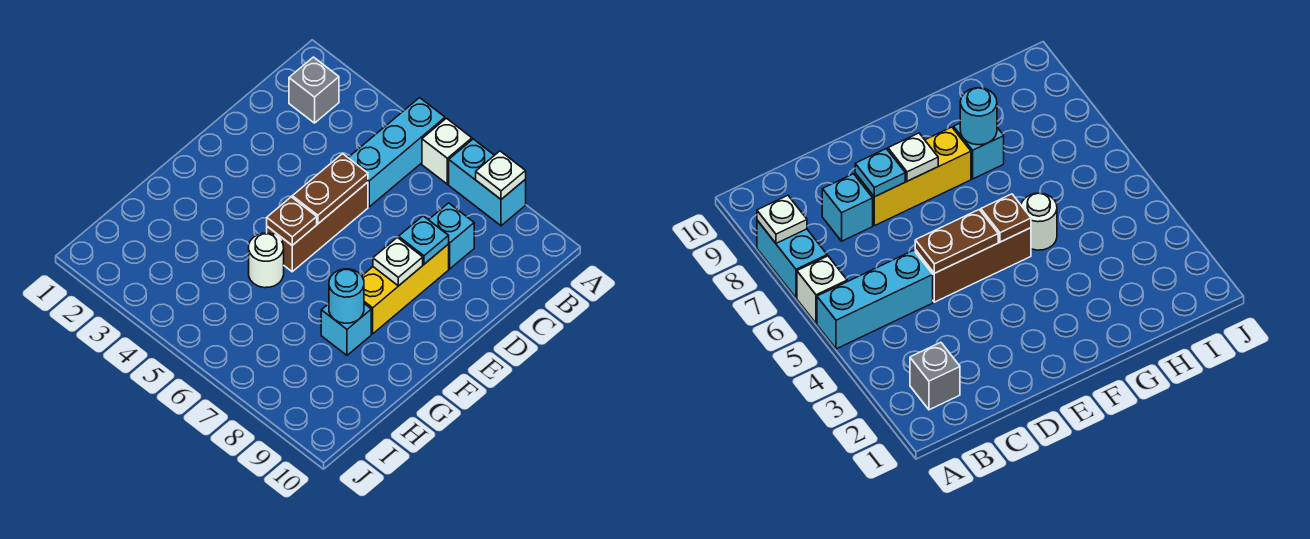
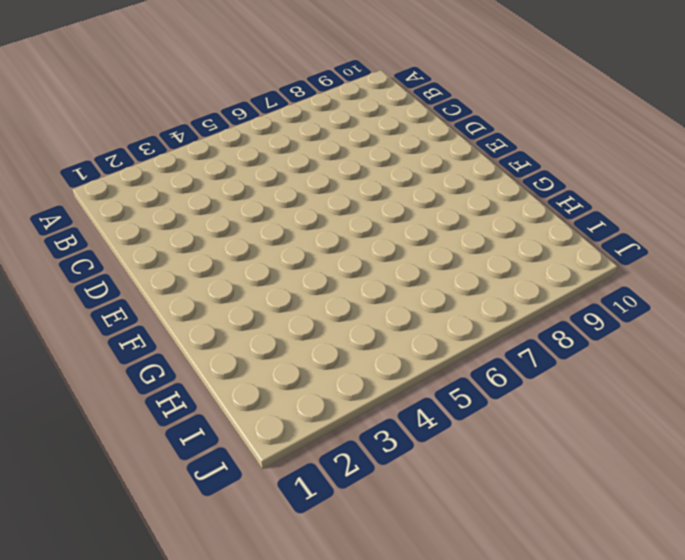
none -> cyan brick A5:C5 level 1
none -> white brick A6 level 1
none -> cyan brick A7:A8 level 1

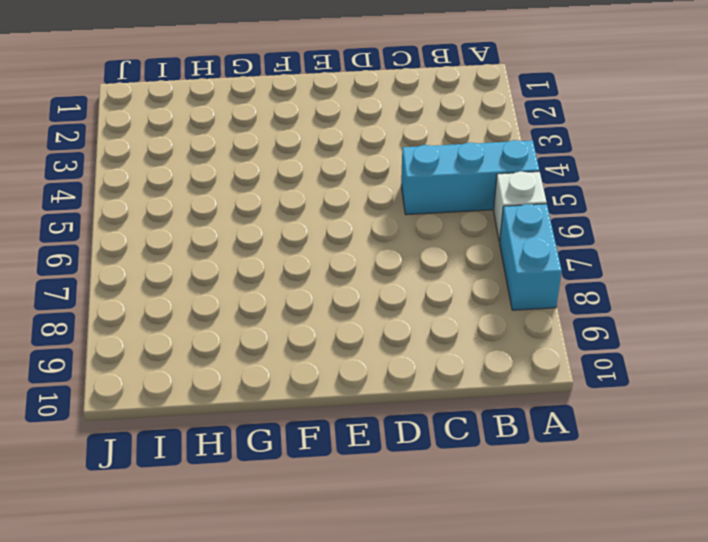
none -> grey brick B2 level 1
none -> cyan brick C8 level 1
none -> brown brick D5:F5 level 1

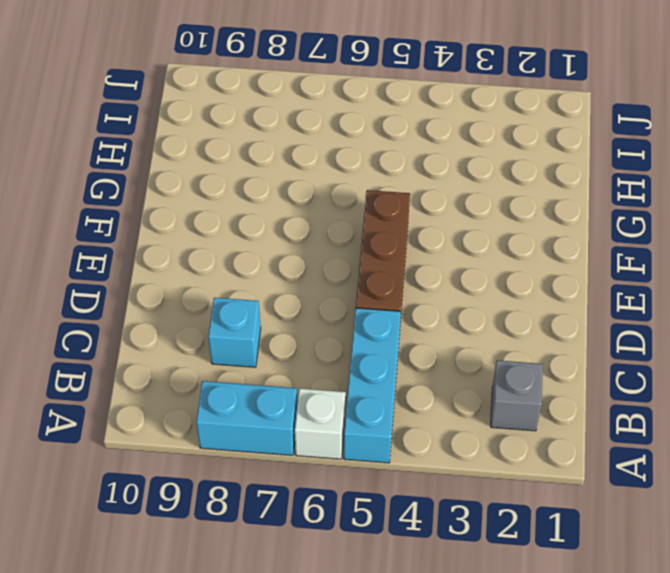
none -> yellow brick D8:F8 level 1
none -> white round brick G5 level 1
none -> cyan brick G8 level 1

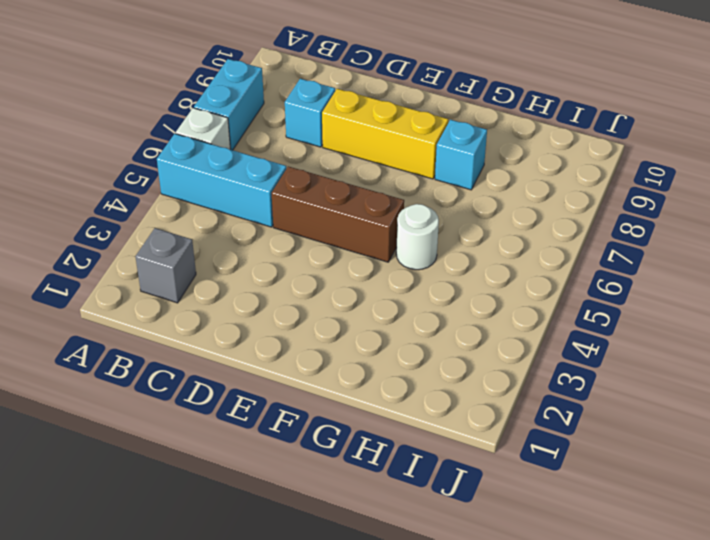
none -> white plate A8 level 2
none -> brown plate D5:E5 level 2
none -> cyan plate D8 level 2

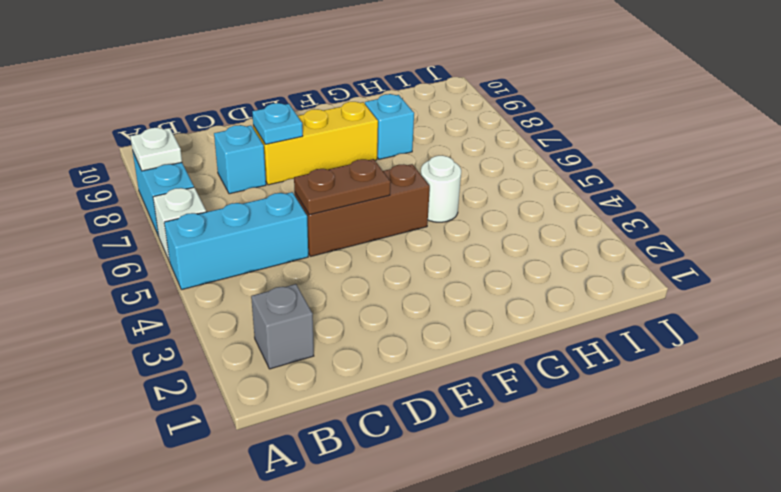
none -> white plate E8 level 2
none -> brown plate F5 level 2
none -> cyan round brick G8 level 2

